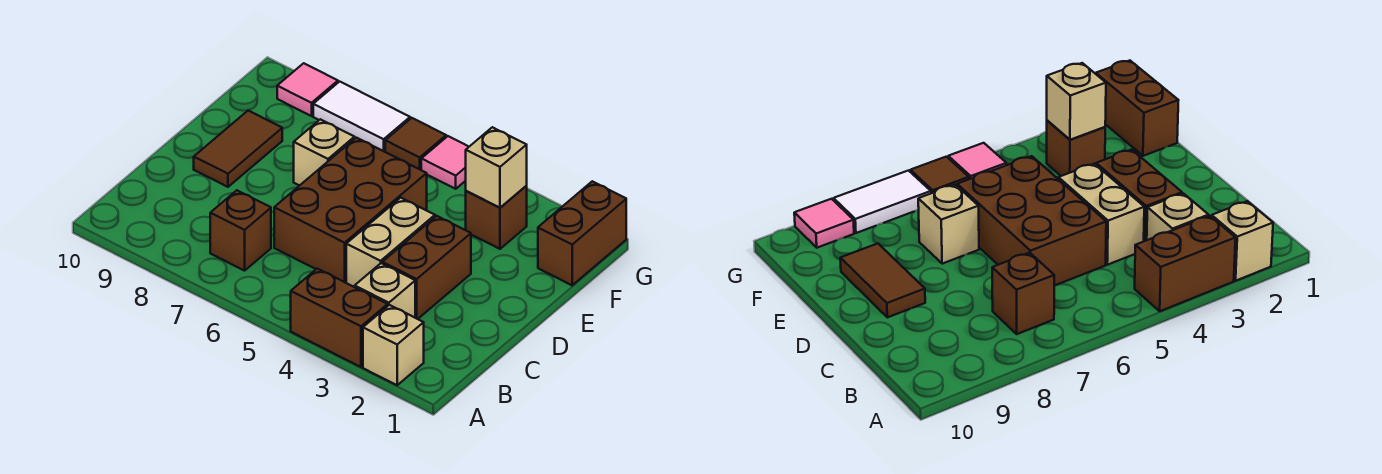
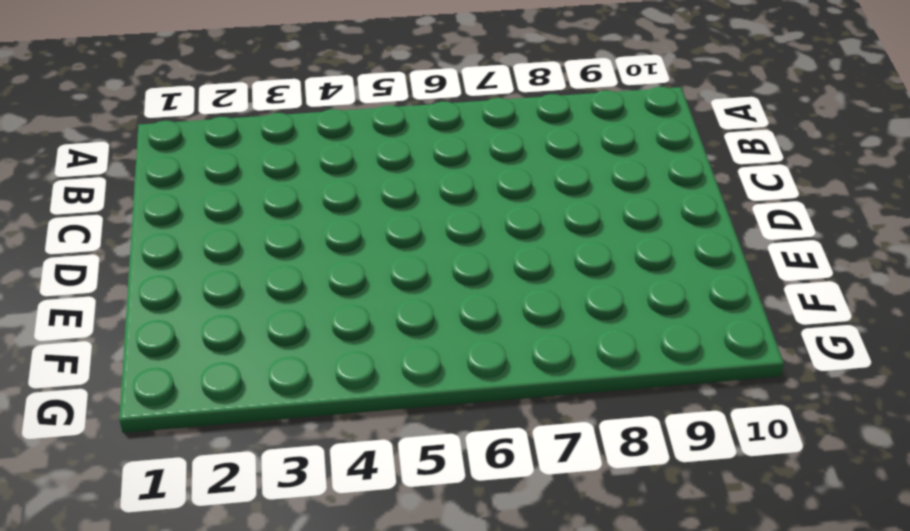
none -> tan brick A2 level 1
none -> brown brick A3:A4 level 1
none -> tan brick B3 level 1

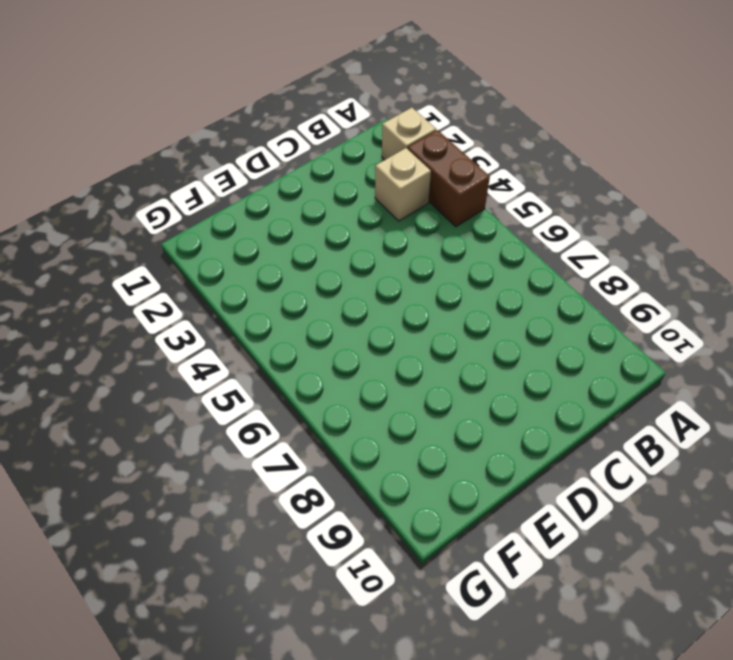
none -> brown brick B7 level 1
none -> brown brick C3:D3 level 1
none -> tan brick C4:D4 level 1

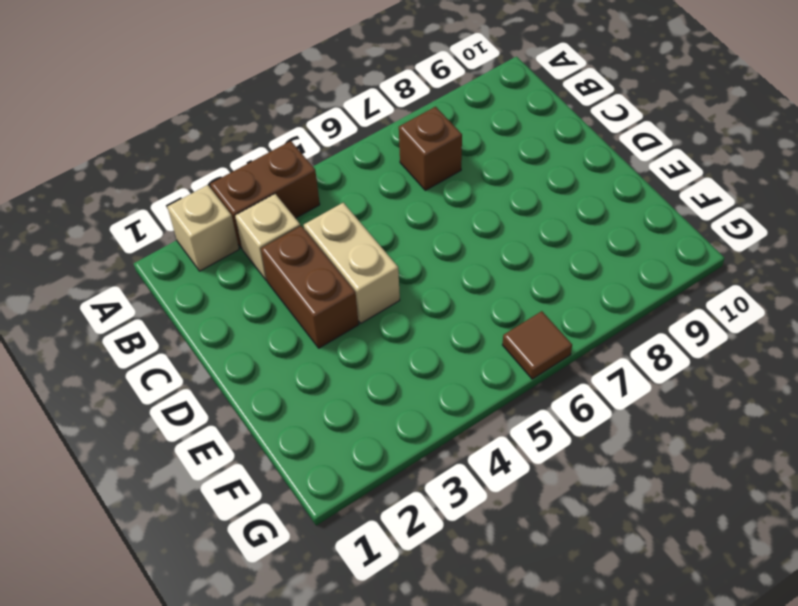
none -> brown brick C5:E6 level 1
none -> brown tile D9:E9 level 1
none -> tan brick E7 level 1

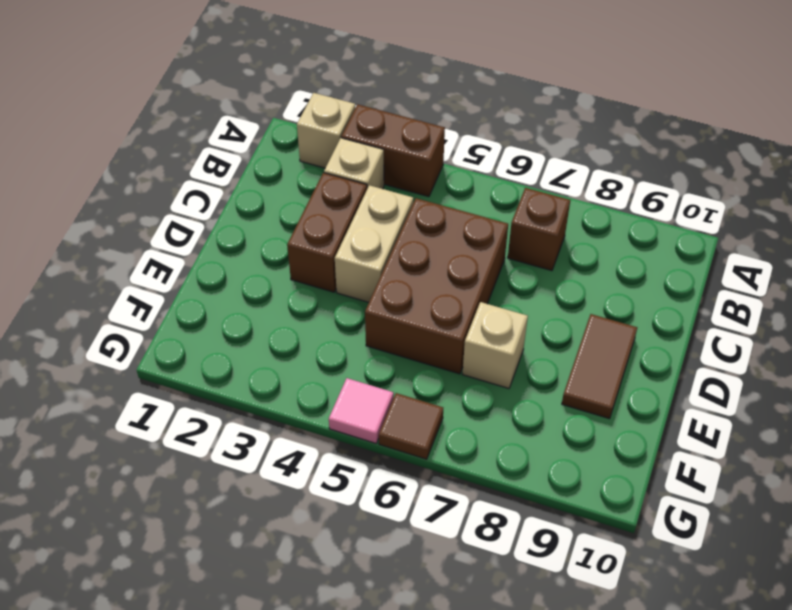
none -> brown brick F1:G1 level 1
none -> brown brick F3 level 1
none -> white tile G7:G8 level 1

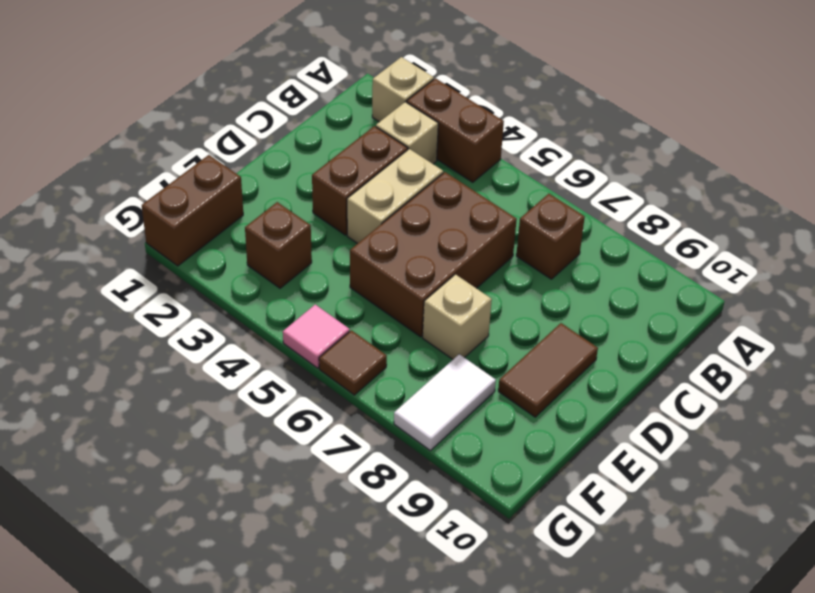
white tile F8:G8 level 1 -> white tile G7:G8 level 1
none -> pink tile G9 level 1
none -> tan brick F3 level 2

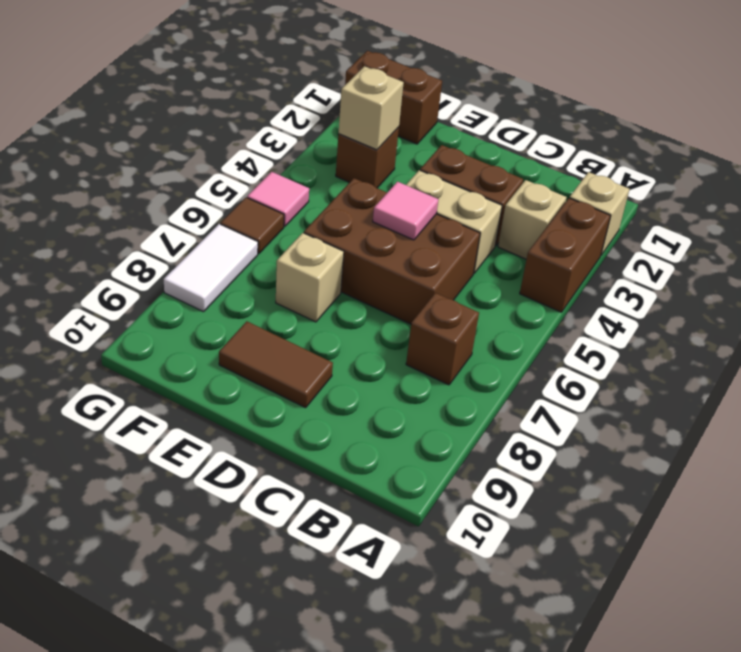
pink tile D5 level 2 -> pink tile G9 level 1

